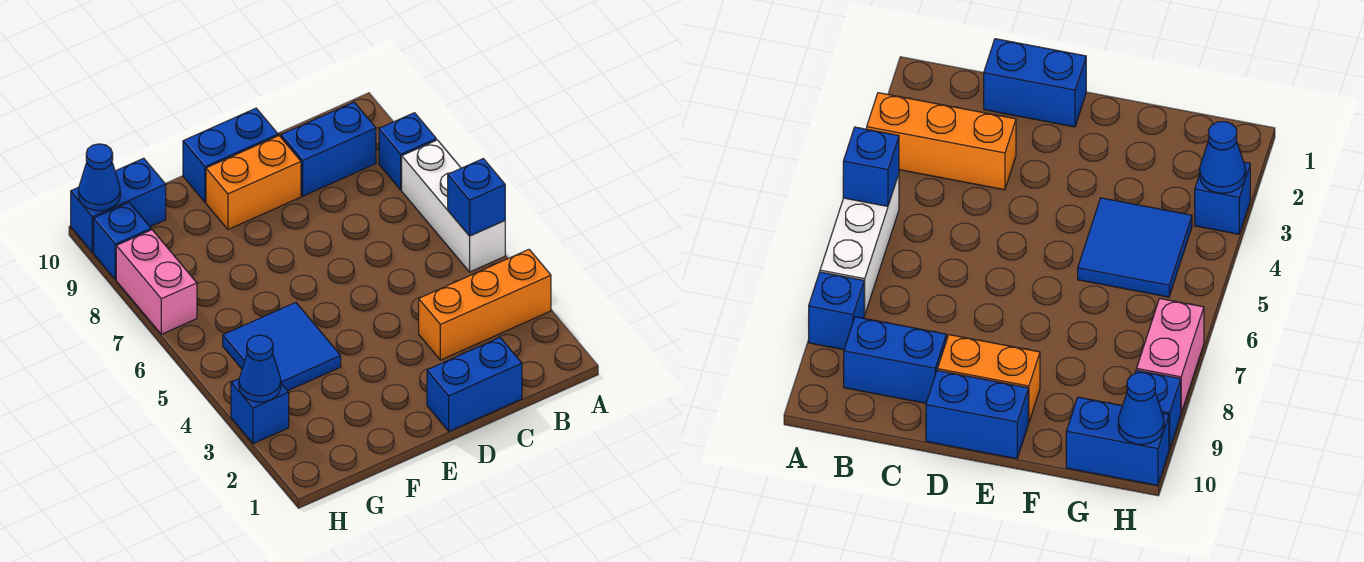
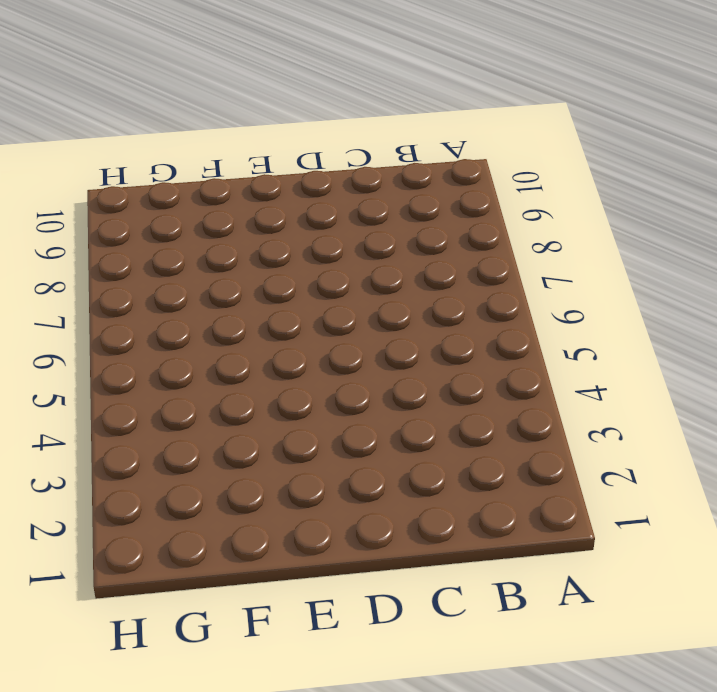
none -> orange brick A3:C3 level 1
none -> white brick A5:A7 level 1
none -> blue brick A8 level 1

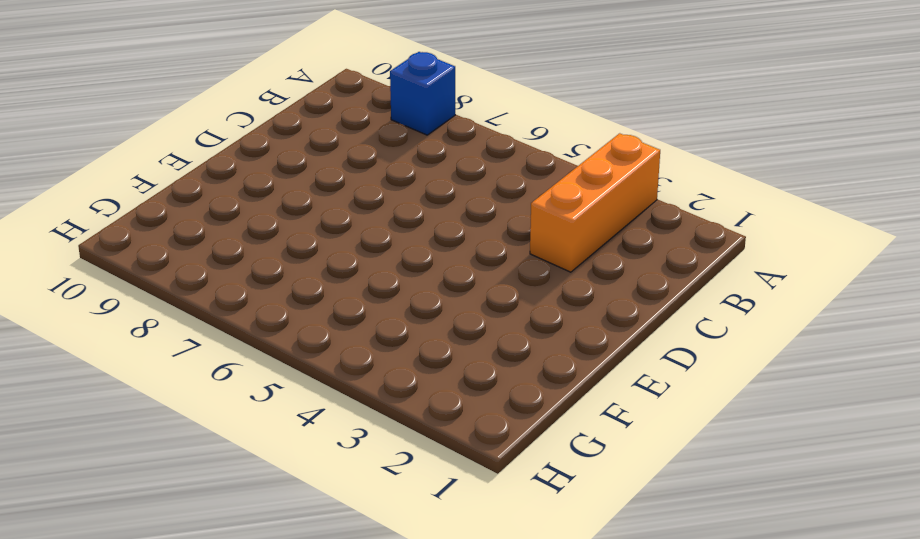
none -> white brick A5:A7 level 1
none -> blue brick B9:C9 level 1
none -> blue brick C1:D1 level 1

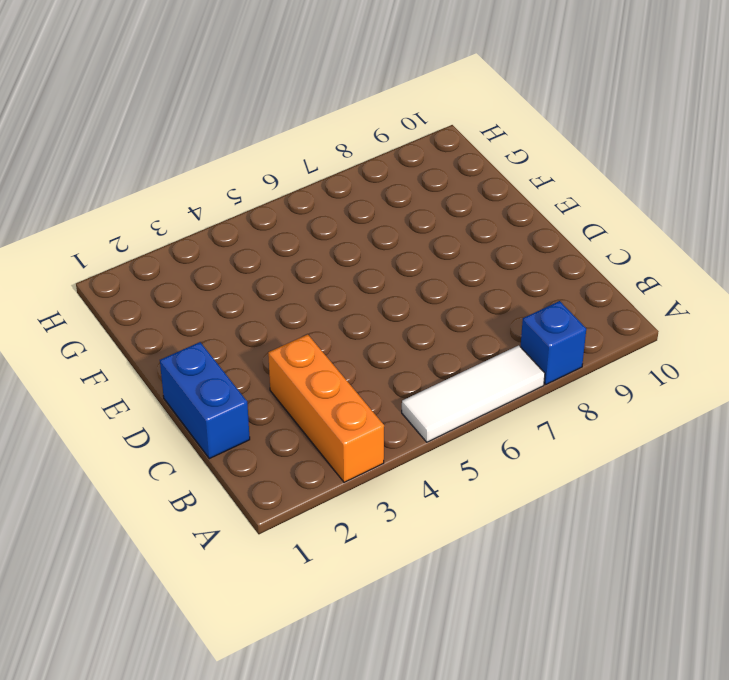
white tile A5:A7 level 1 -> white brick A5:A7 level 1
none -> blue brick B9:C9 level 1
none -> orange brick D9:E9 level 1
none -> blue brick D10:E10 level 1

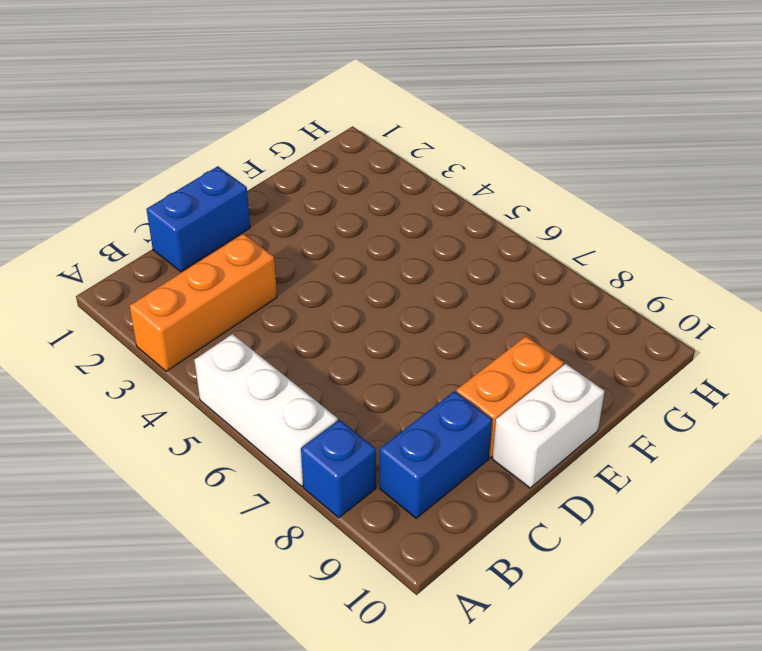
white brick D10:E10 level 1 -> blue brick D10:E10 level 1
none -> blue tile F4:G5 level 1
none -> blue brick G10:H10 level 1
none -> blue brick H3 level 1

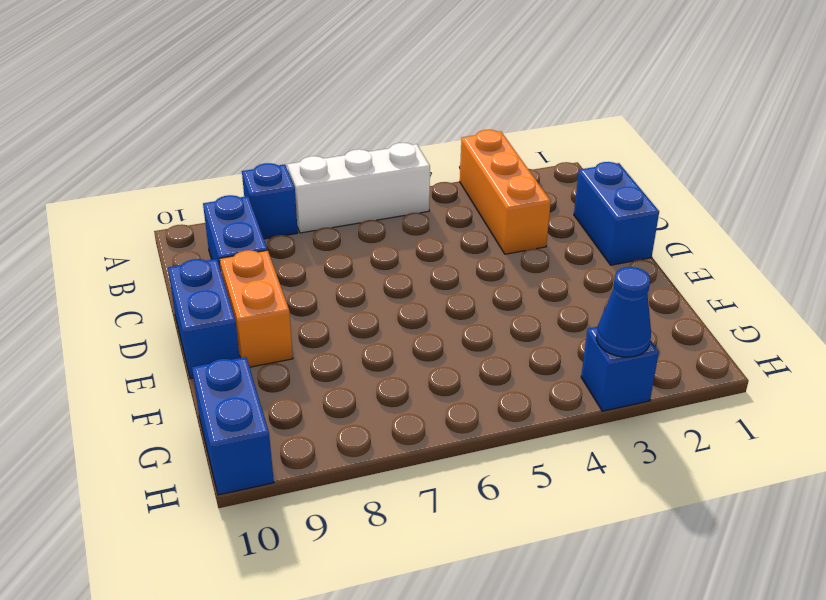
none -> blue tile F4:G5 level 1
none -> pink brick H7:H8 level 1
none -> blue brick H9 level 1

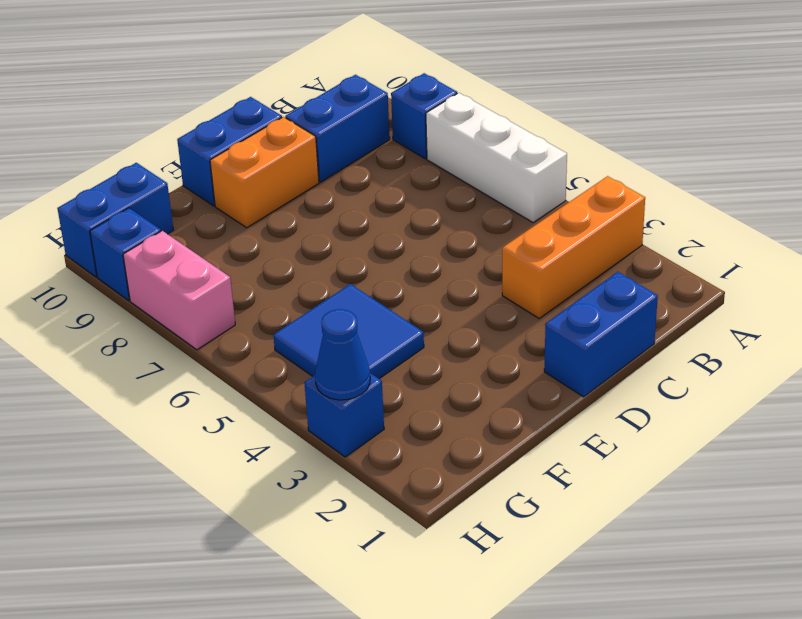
none -> blue brick A5 level 2
none -> blue cone H10 level 2

